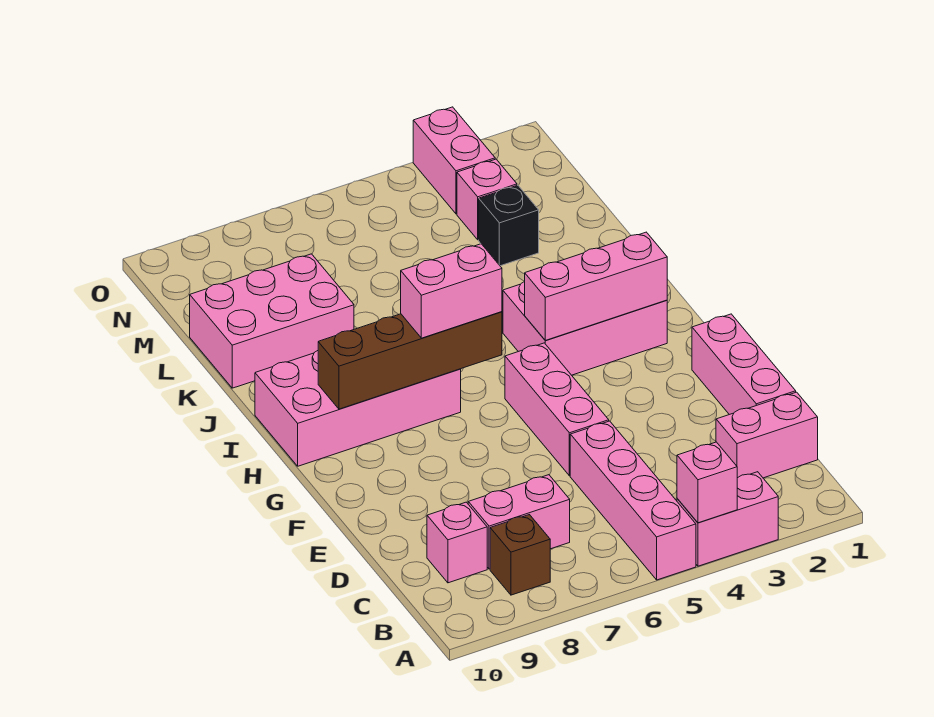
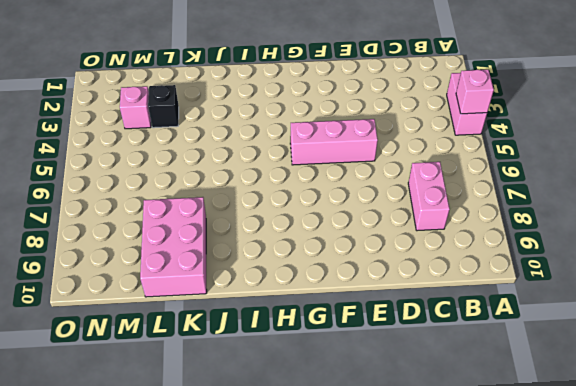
none -> pink brick A5:D5 level 1
none -> brown brick B8 level 1
none -> pink brick C1:C2 level 1

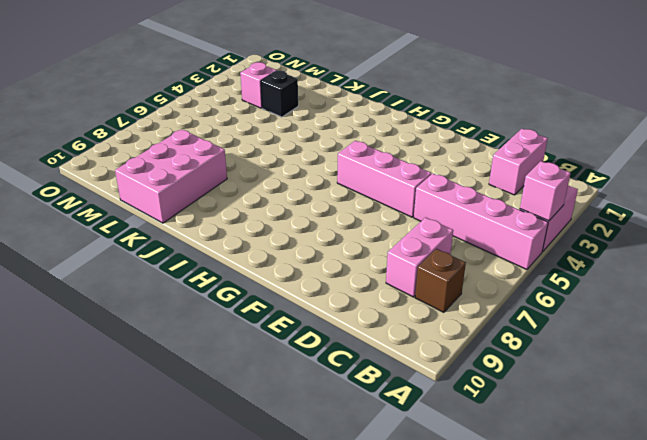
none -> pink brick C9 level 1
none -> pink brick D1:F1 level 1
none -> pink brick H2:I4 level 1

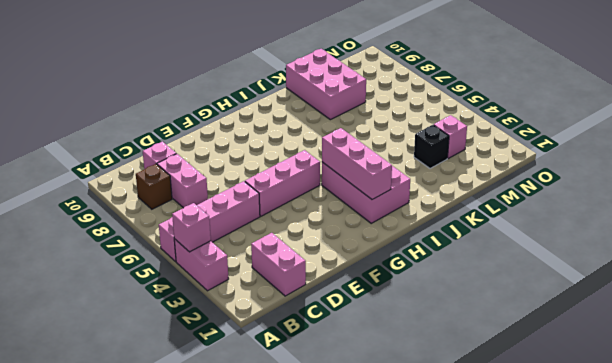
none -> pink brick D1:F1 level 1
none -> pink brick H7:I10 level 1
none -> pink brick N3:O3 level 1

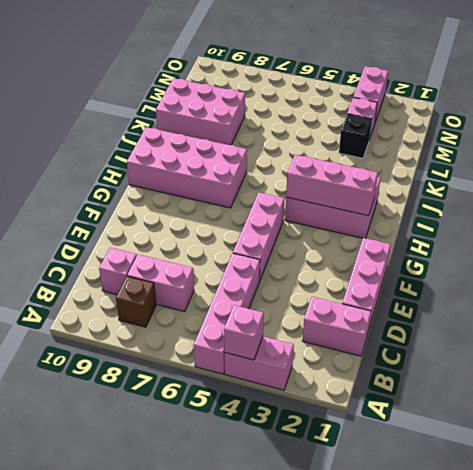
none -> brown brick H6:H9 level 2
none -> pink brick H6:H7 level 3

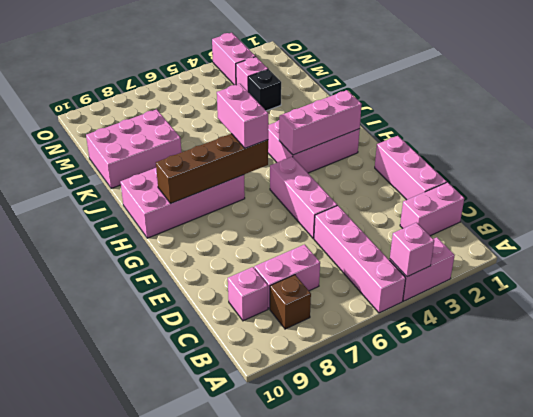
pink brick H6:I6 level 3 -> pink brick H6:H7 level 3

